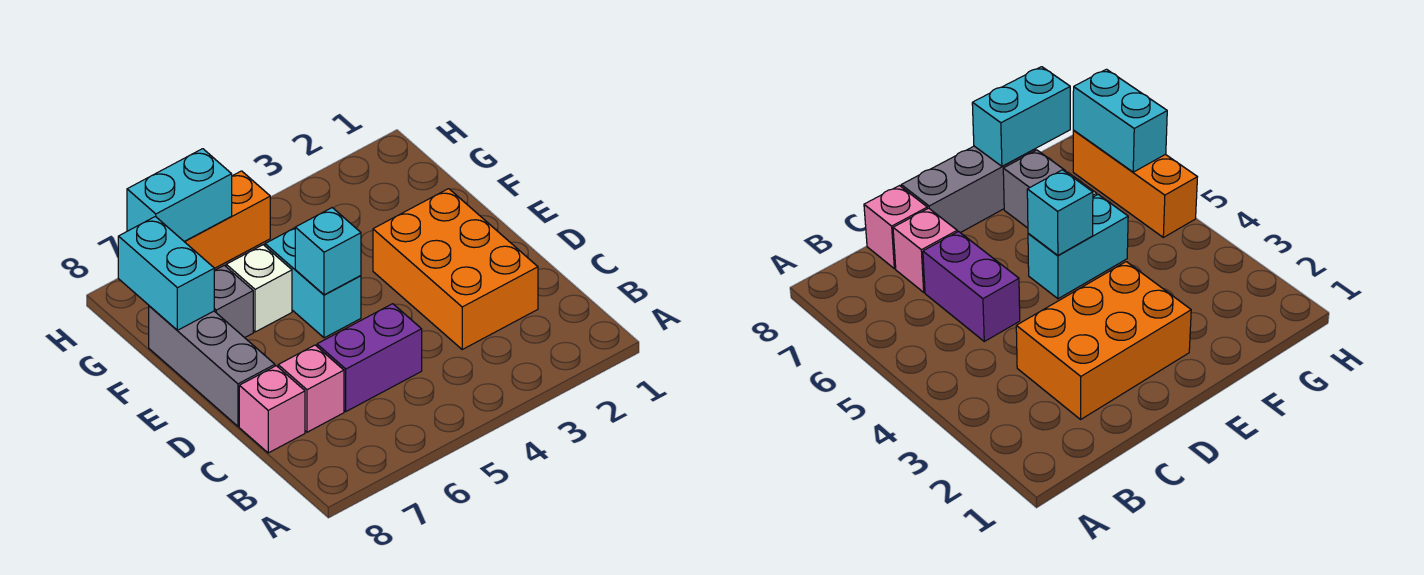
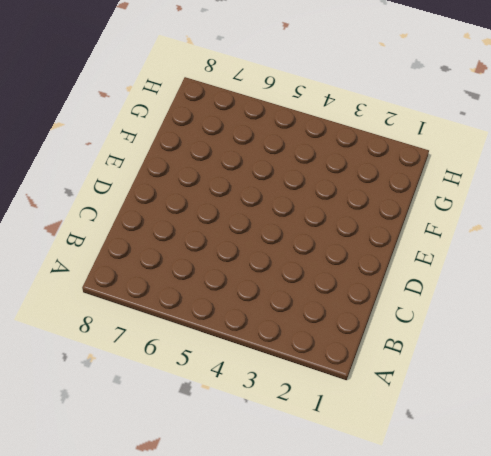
none -> orange brick C2:E3 level 1
none -> purple brick C5:C6 level 1
none -> pink brick C7 level 1

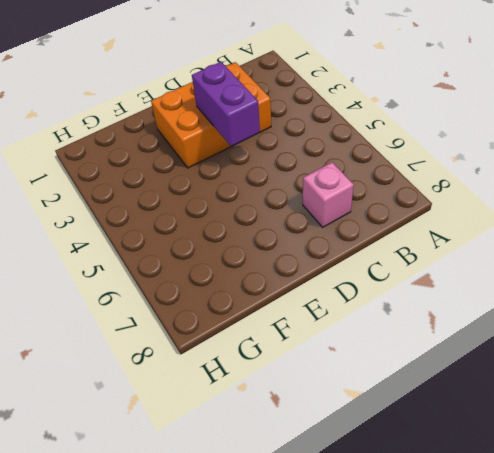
purple brick D3:D4 level 2 -> purple brick C5:C6 level 1
none -> pink brick C8 level 1
none -> grey brick D8:F8 level 1
none -> cyan brick E5:F5 level 1

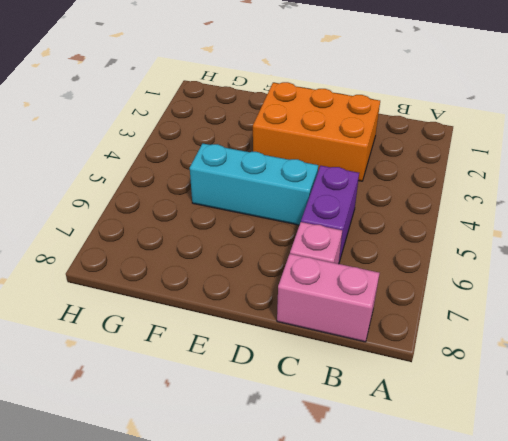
pink brick B8:C8 level 1 -> pink brick C8 level 1
cyan brick D5:F5 level 1 -> cyan brick E5:F5 level 1
none -> grey brick D8:F8 level 1
none -> white brick F6 level 1
none -> grey brick F7 level 1

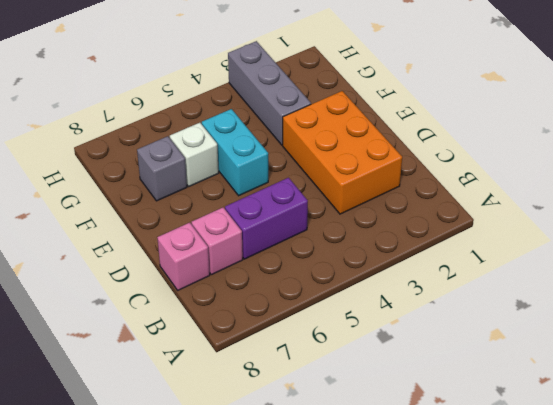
grey brick F3:H3 level 1 -> grey brick D8:F8 level 1
none -> orange brick H5:H7 level 1
none -> cyan brick E5 level 2
none -> cyan brick F8:G8 level 2

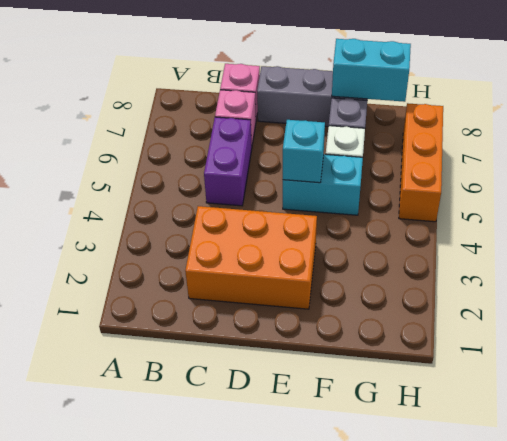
none -> cyan brick H6:H7 level 2

